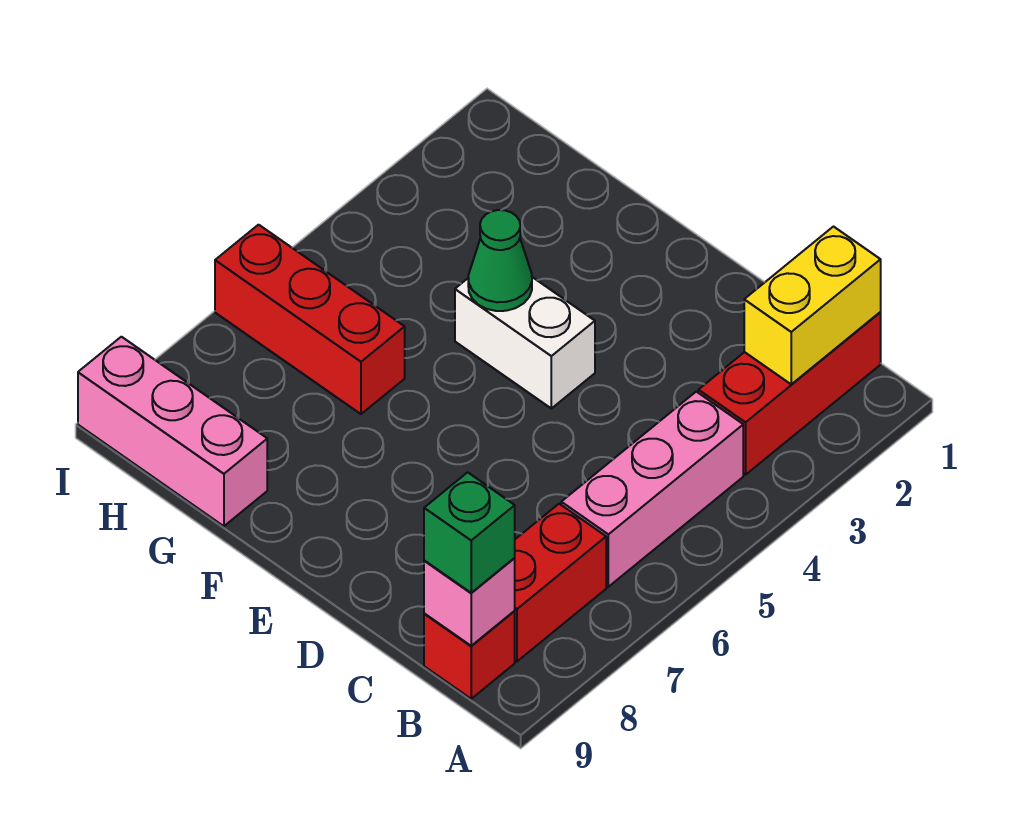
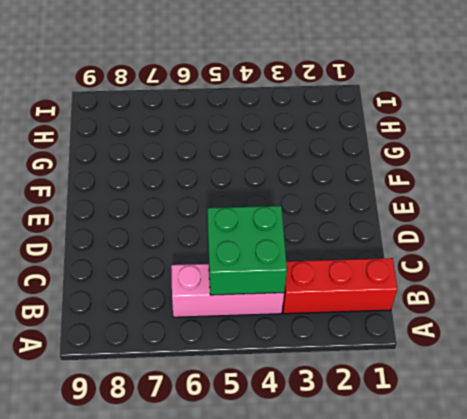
green brick B4:C5 level 2 -> none
none -> red brick B7:B8 level 1
none -> red brick B9 level 1

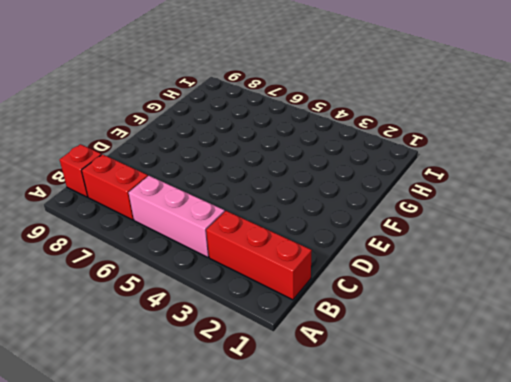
none -> white brick E4:F4 level 1
none -> red brick G6:I6 level 1

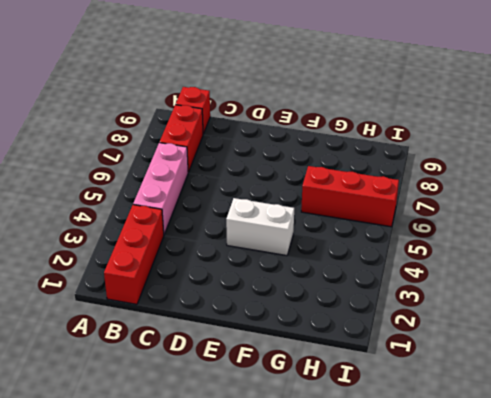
none -> pink brick G9:I9 level 1
none -> yellow brick B1:B2 level 2

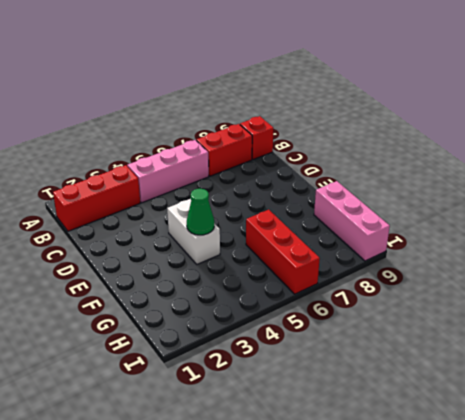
none -> yellow brick B1:B2 level 2
none -> pink brick B9 level 2

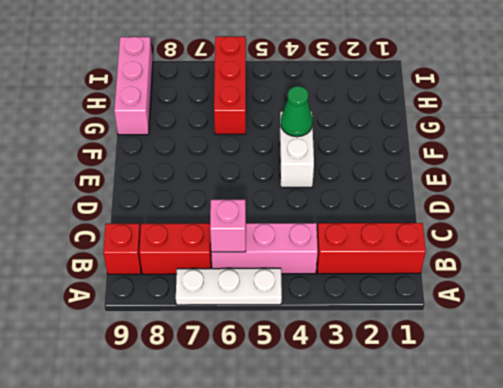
white plate A5:A7 level 1 -> none
pink brick B6 level 2 -> pink brick B9 level 2
none -> yellow brick B1:B2 level 2
none -> green brick B9 level 3

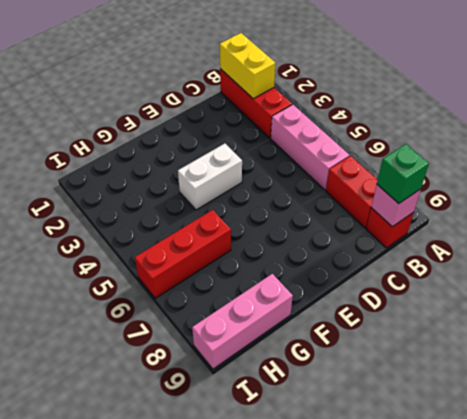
none -> green cone F4 level 2

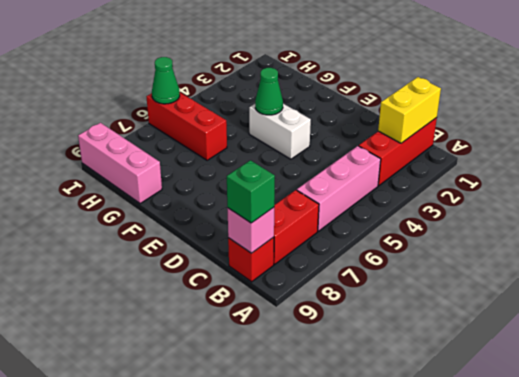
green cone I6 level 2 -> none

